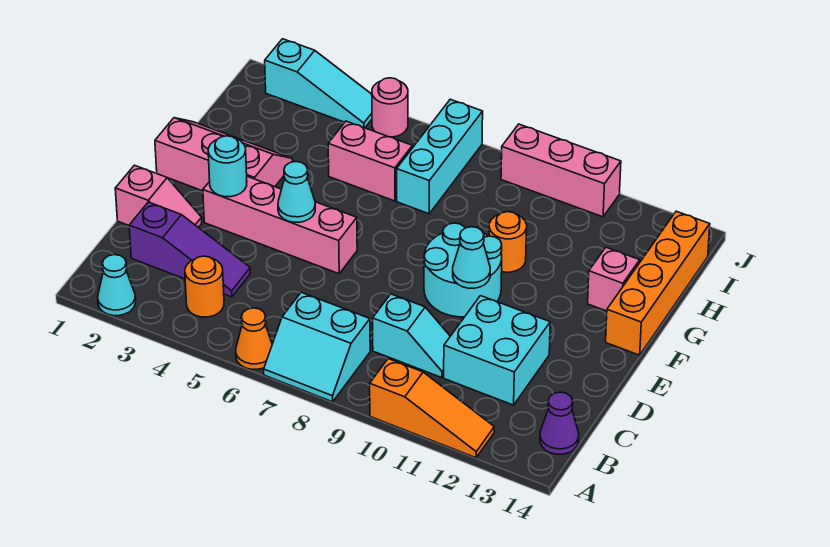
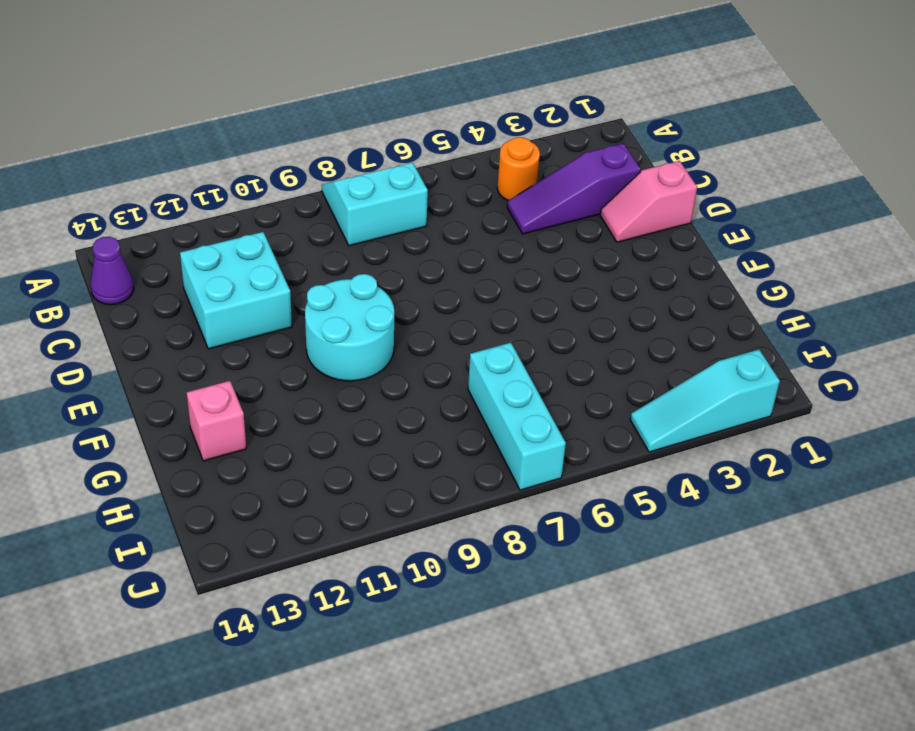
none -> cyan cone A2 level 1
none -> orange cone A6 level 1
none -> orange slope A10:A12 level 1 top 10

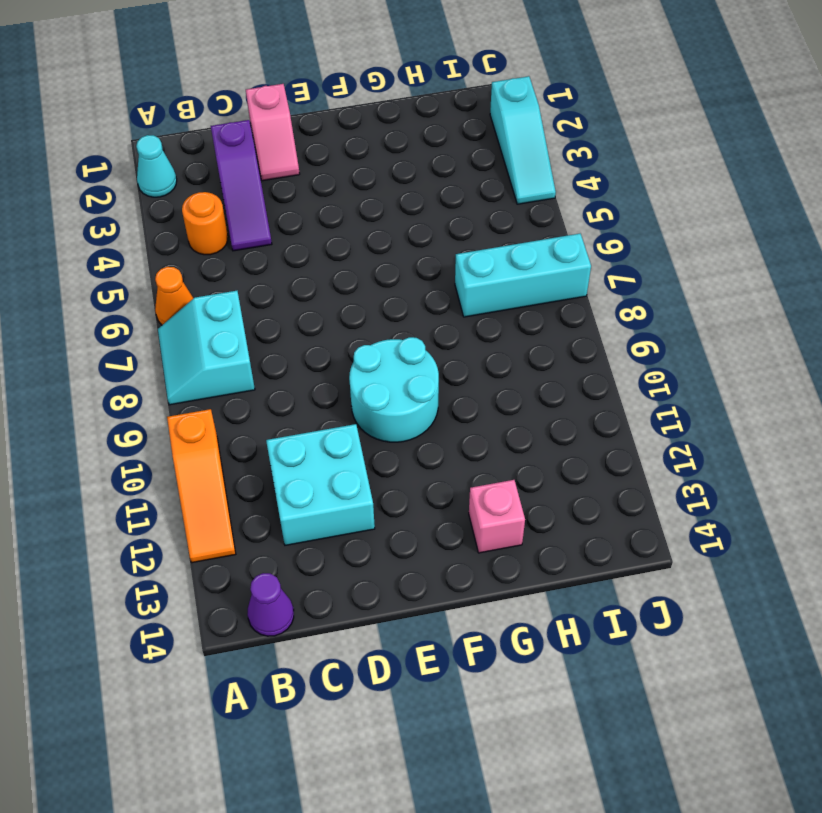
none -> cyan slope C9:C10 level 1 top 9
none -> pink brick E3:E6 level 1
none -> pink slope F1:G3 level 1 top F

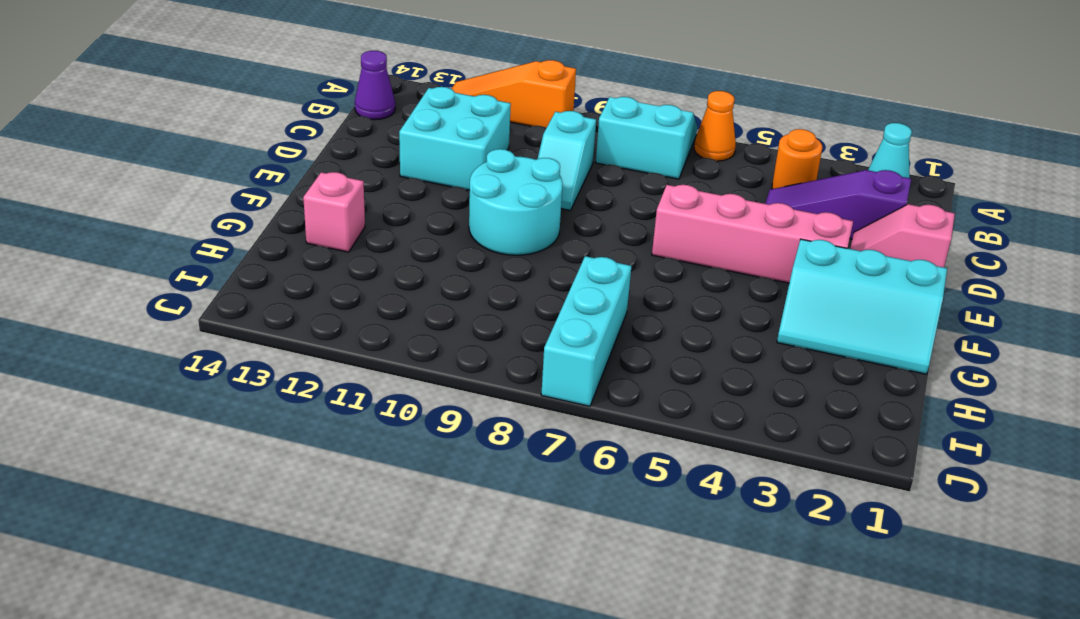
cyan slope C9:D9 level 1 top C -> cyan slope C9:C10 level 1 top 9
cyan slope F1:G3 level 1 top F -> pink slope F1:G3 level 1 top F
none -> orange brick F14:I14 level 1
none -> orange round brick G10 level 1
none -> pink brick H5:H6 level 1

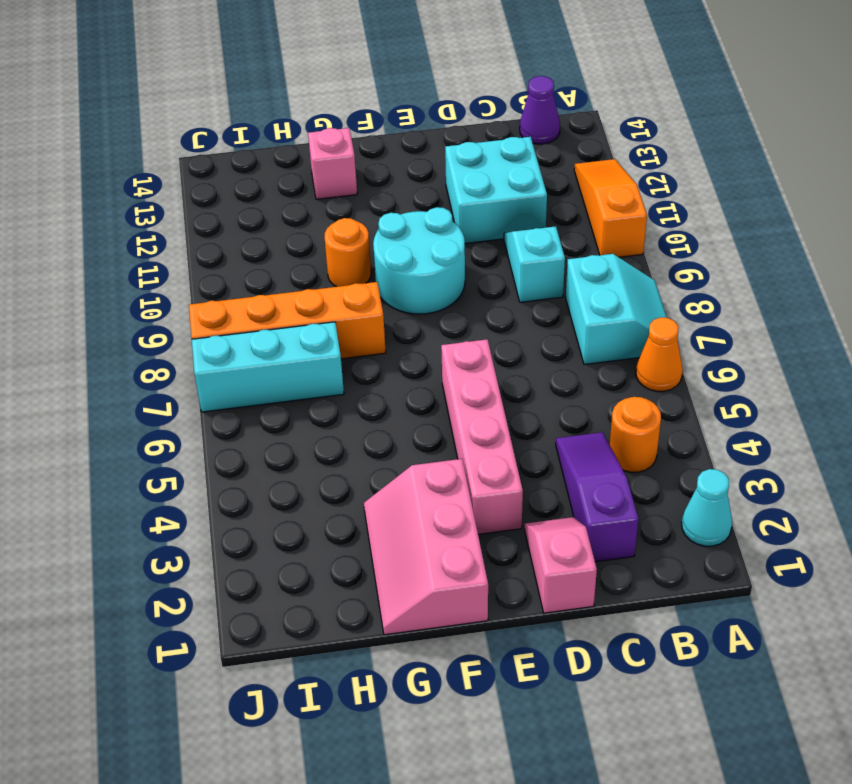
orange brick G8:J8 level 1 -> orange brick F14:I14 level 1
none -> pink brick H5:H6 level 1
none -> cyan slope J2:J4 level 1 top 2
none -> pink round brick J5 level 1

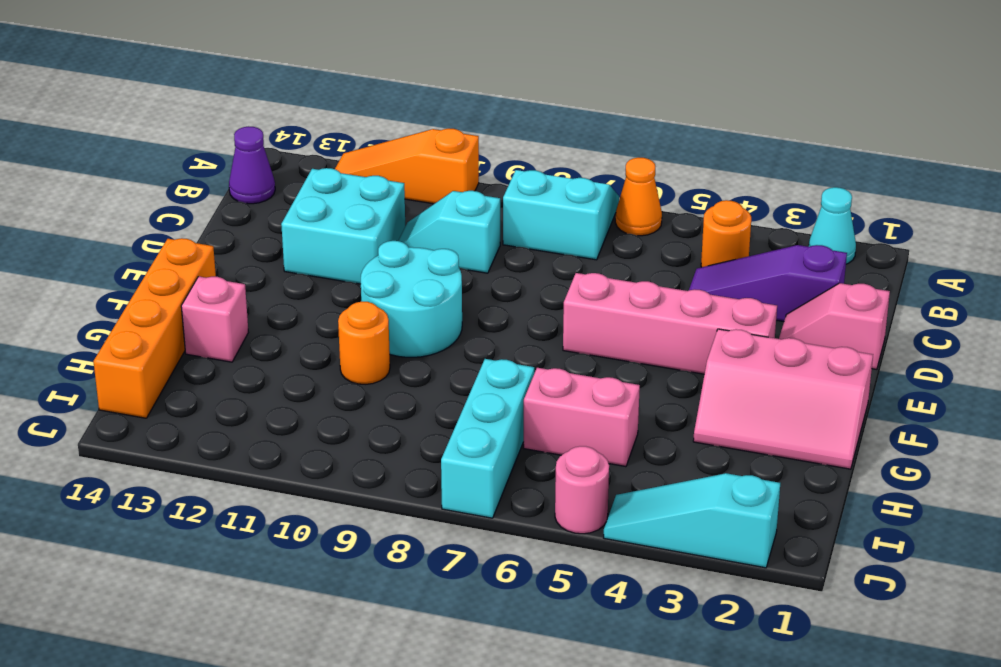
none -> pink brick J9:J11 level 1
none -> cyan round brick E3 level 2
none -> cyan cone E5 level 2

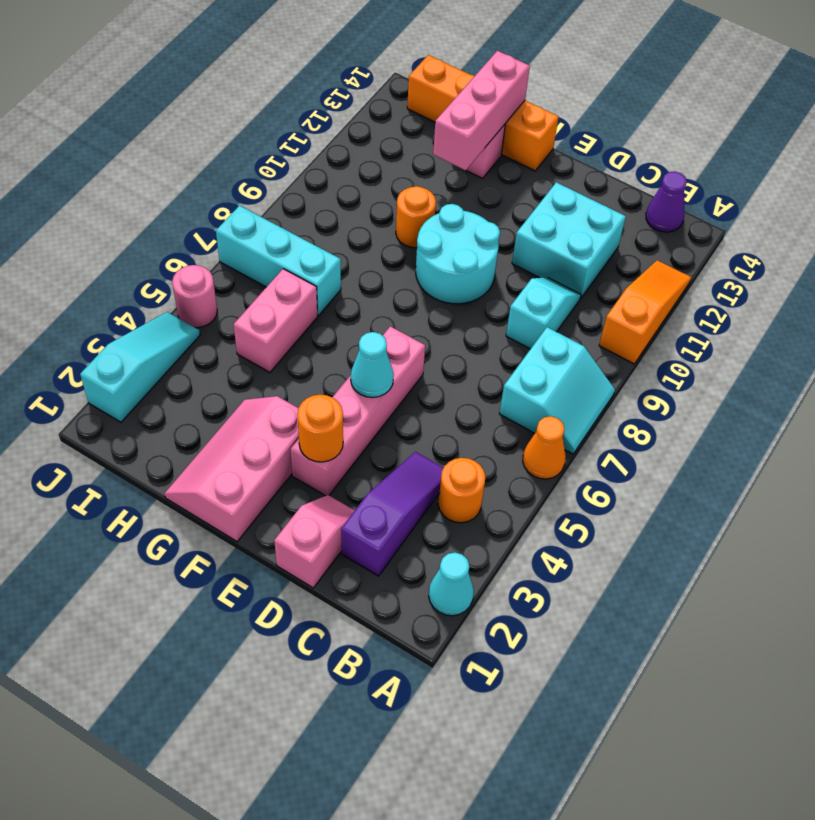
orange round brick E3 level 2 -> cyan round brick E3 level 2
pink brick G12:G14 level 2 -> pink brick J9:J11 level 1
none -> cyan cone E10 level 2

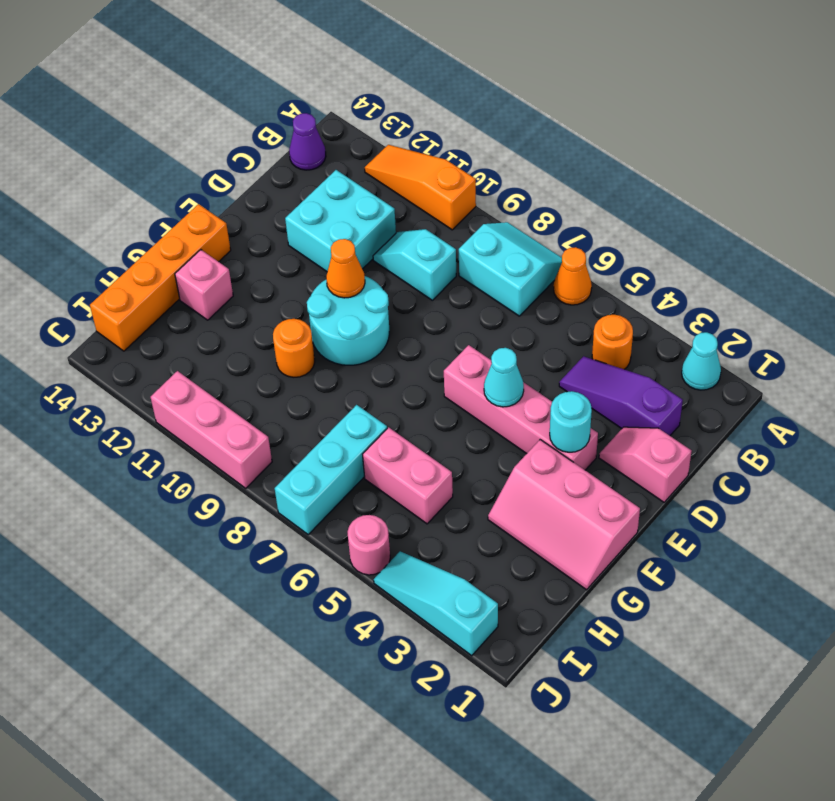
orange cone E10 level 2 -> cyan cone E10 level 2

